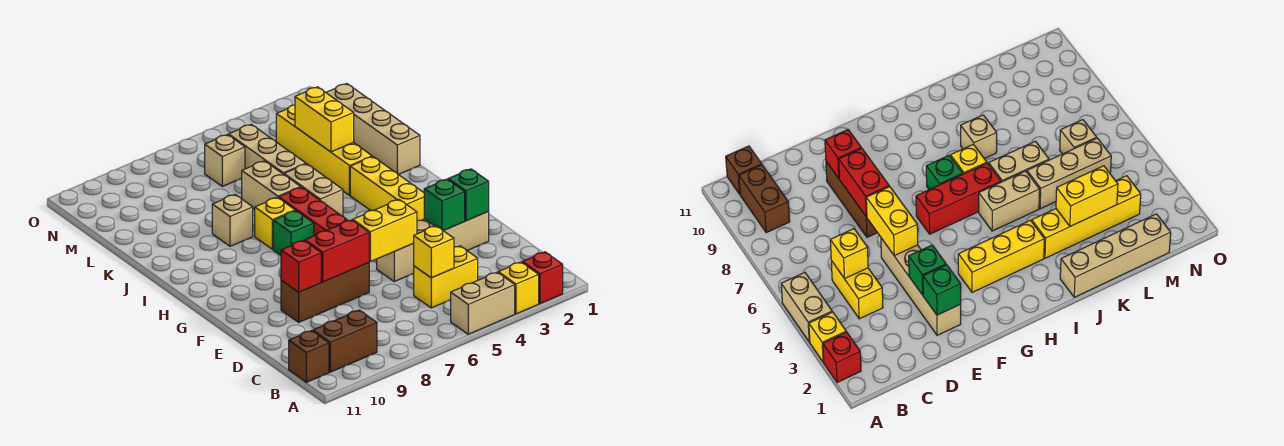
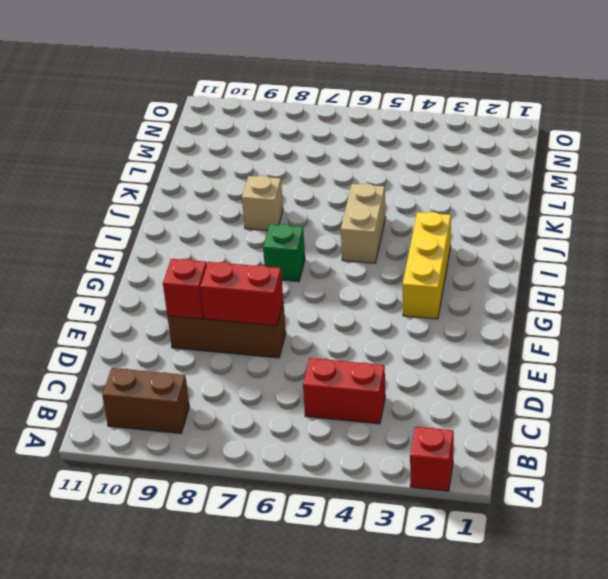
red brick C4:C5 level 1 -> yellow brick C4:C5 level 1
none -> yellow brick A3 level 1
none -> tan brick A4:A5 level 1
none -> brown brick B11 level 1

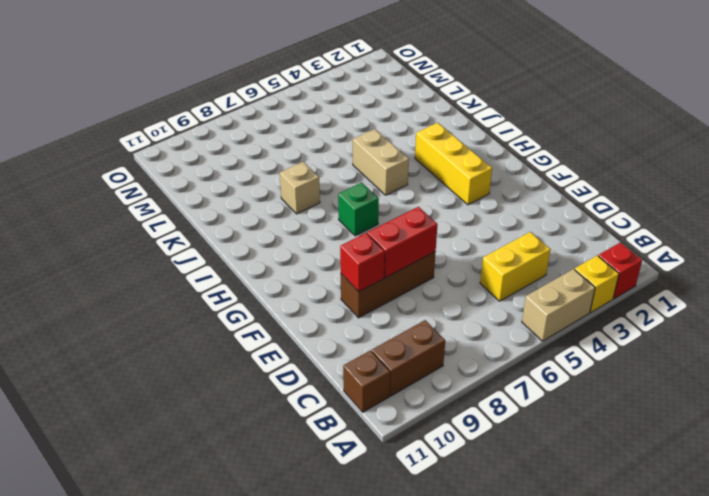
none -> tan brick E2:E5 level 1
none -> red brick G6:I6 level 1
none -> yellow brick I7 level 1

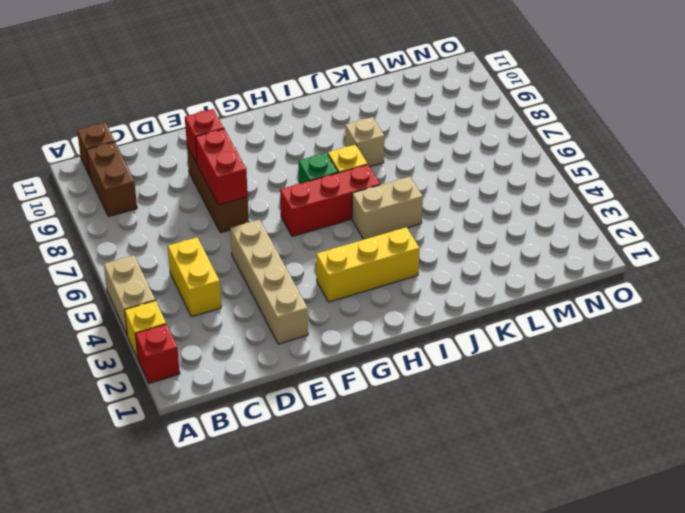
none -> tan brick J1:M1 level 1
none -> yellow brick J3:M3 level 1
none -> tan brick J6:K6 level 1

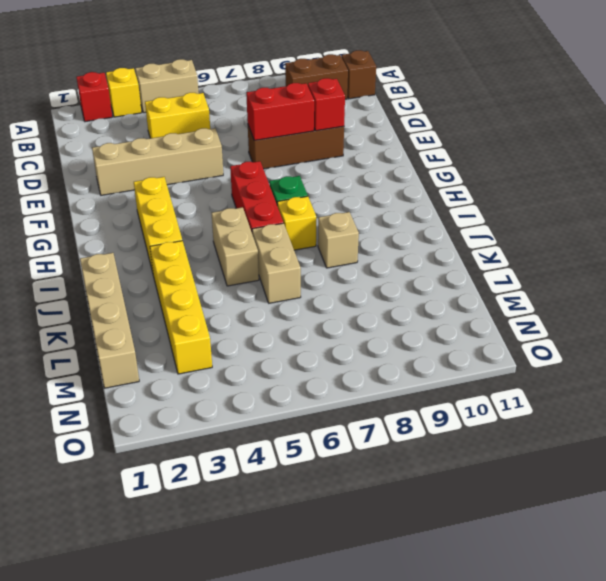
none -> tan brick K5:M5 level 1
none -> tan brick M6 level 1
none -> yellow brick C5 level 2

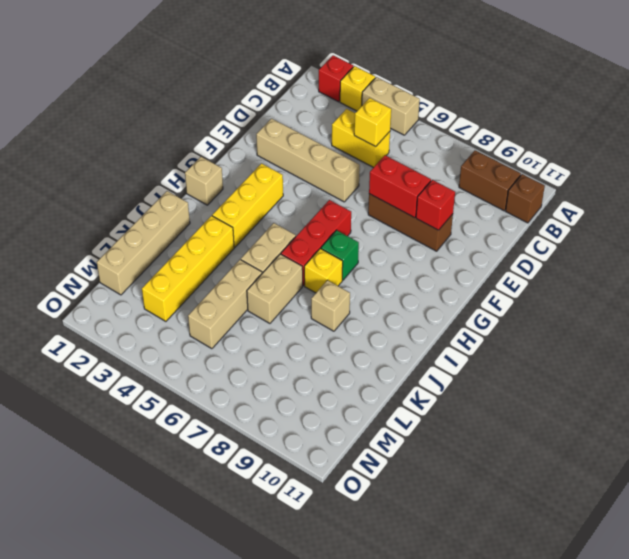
tan brick H1 level 1 -> tan brick M6 level 1
none -> green brick E2 level 2
none -> green brick E3 level 2
none -> yellow brick E5:E6 level 2

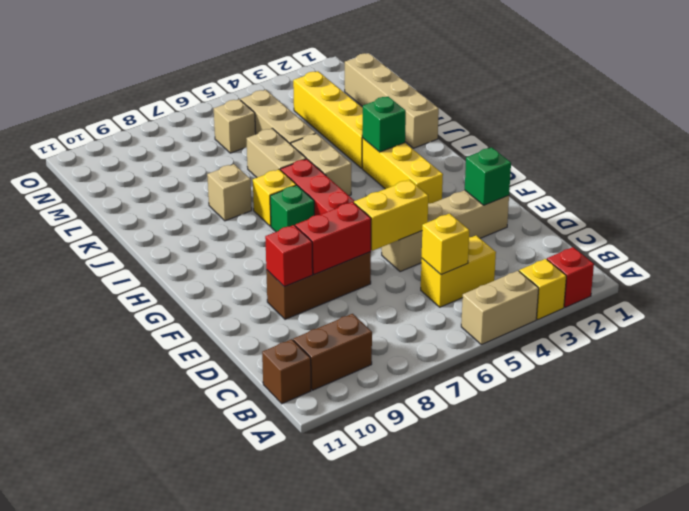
green brick I3 level 2 -> green brick E3 level 2
none -> yellow brick K3:L3 level 2

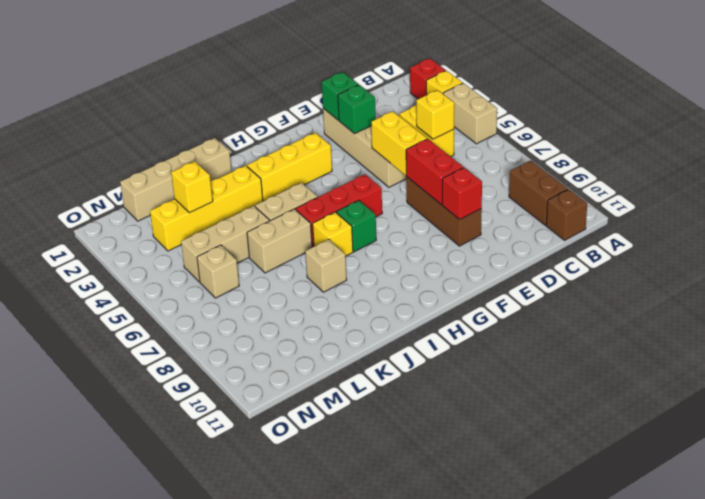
yellow brick L3 level 2 -> yellow brick K3:L3 level 2

